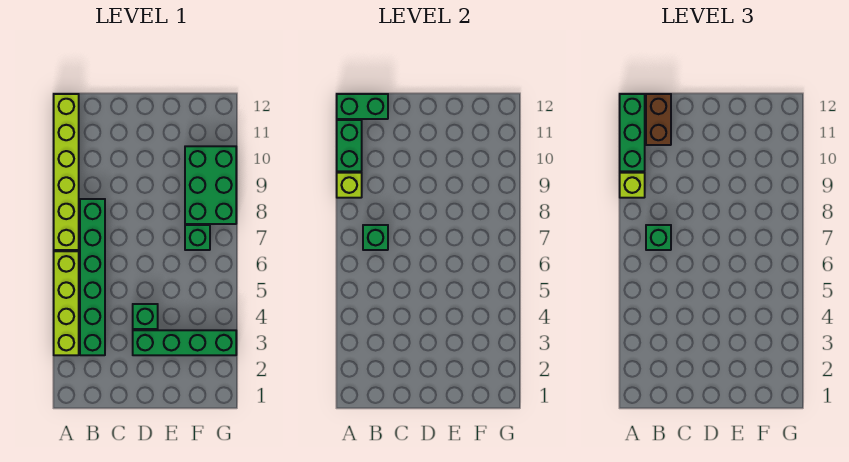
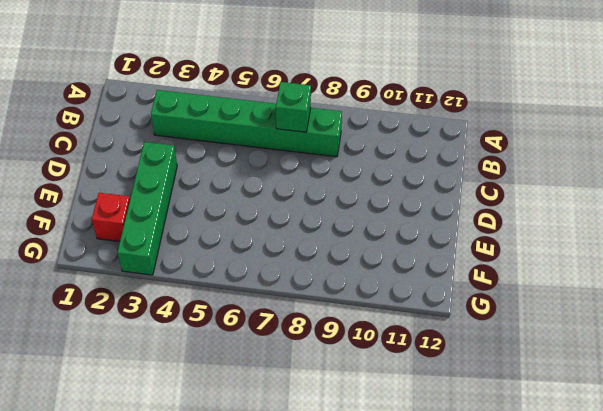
red brick F2 level 1 -> none
none -> lime brick A3:A6 level 1
none -> lime brick A7:A12 level 1
none -> green brick D4 level 1

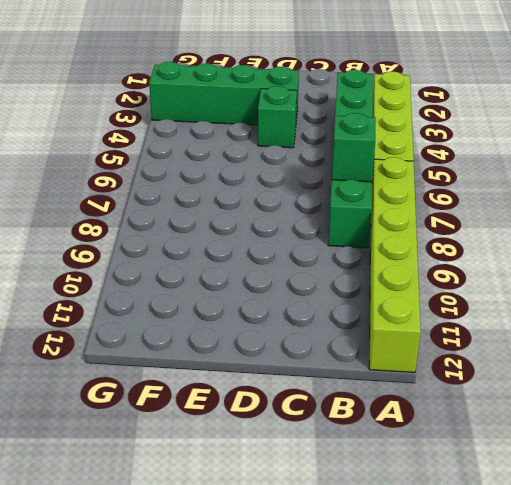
none -> green brick F7 level 1
none -> green brick F8:G10 level 1
none -> lime brick A9 level 2

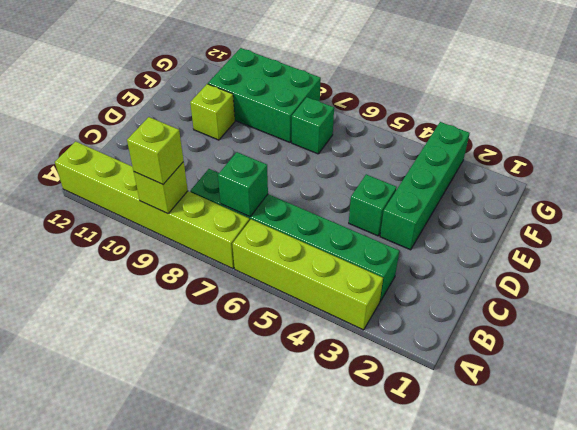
lime brick E10 level 1 -> none
none -> green brick A10:A11 level 2
none -> green brick A12:B12 level 2
none -> green brick A10:A12 level 3

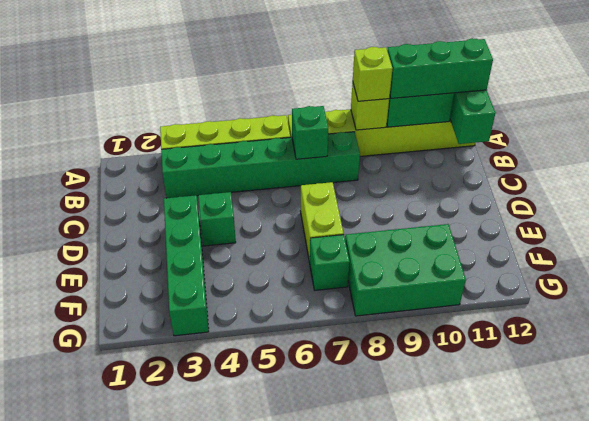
lime brick D7:E7 level 1 -> none
none -> green brick B7 level 3
none -> brown brick B11:B12 level 3

